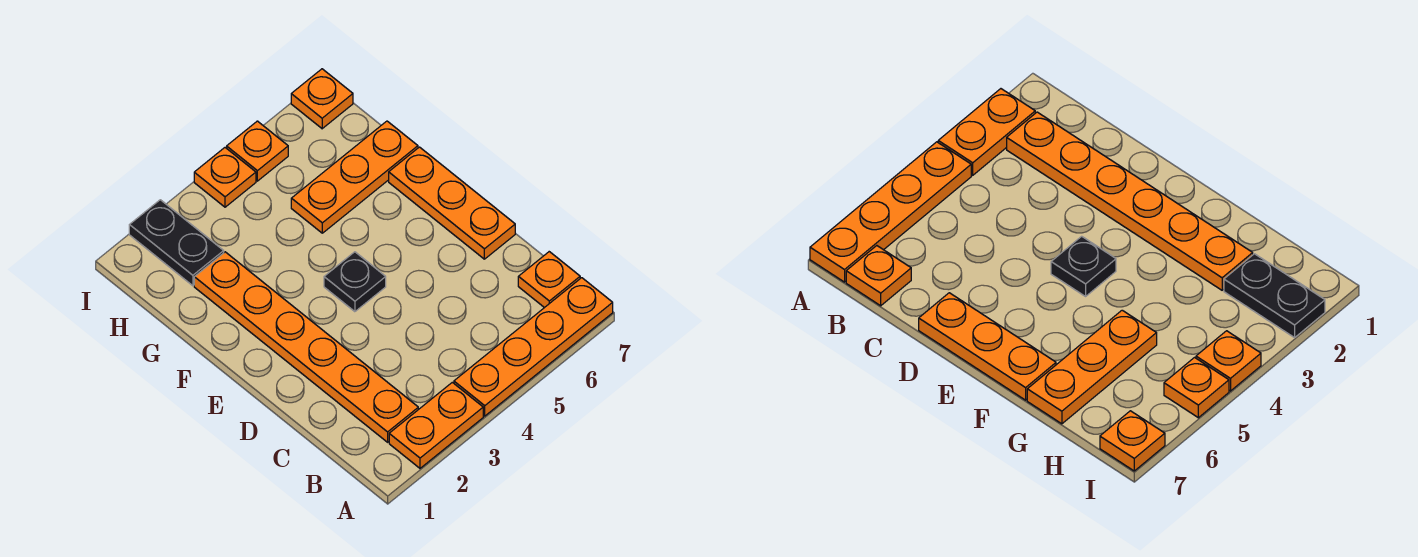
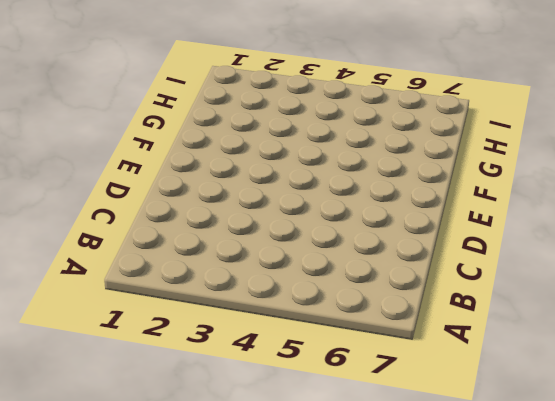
none -> orange plate A2:A3 level 1
none -> orange plate A4:A7 level 1

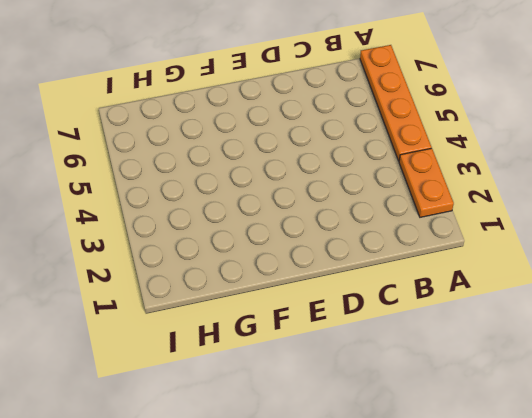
none -> orange plate B2:G2 level 1
none -> orange plate B7 level 1

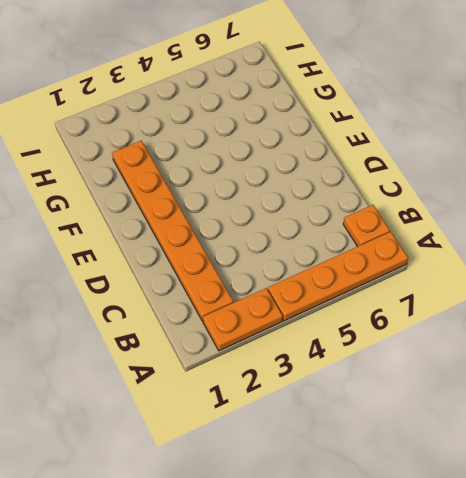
none -> orange plate D7:F7 level 1
none -> black plate E4 level 1

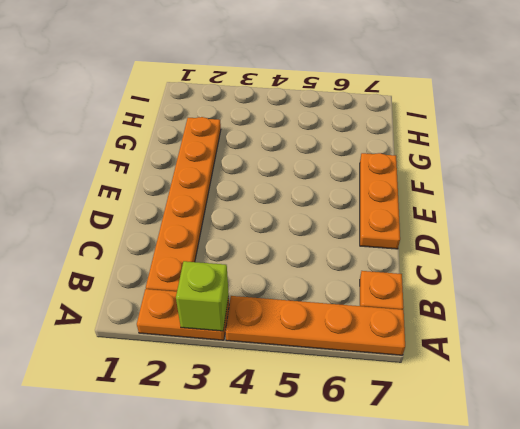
lime brick A3 level 2 -> none
none -> black plate E4 level 1
none -> orange plate G5:G7 level 1

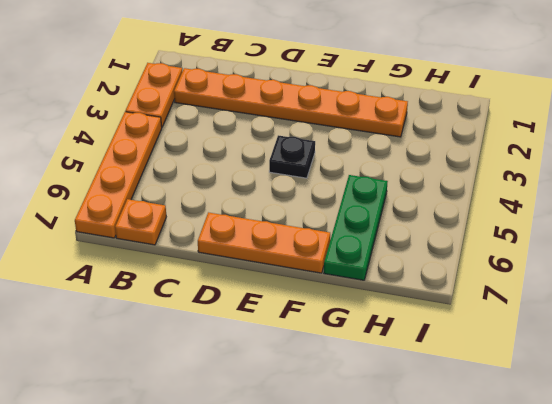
green plate G5:G7 level 1 -> orange plate G5:G7 level 1
none -> black plate H2:I2 level 1
none -> orange plate I4 level 1

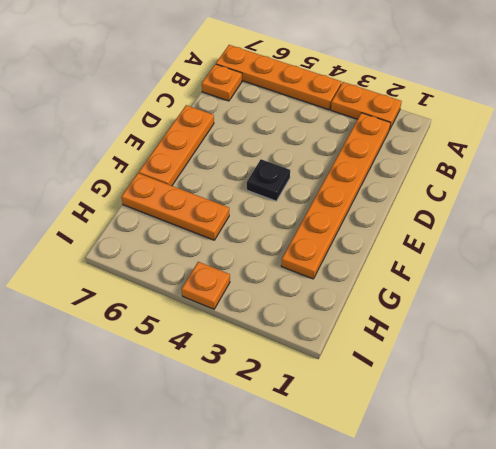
none -> black plate H2:I2 level 1
none -> orange plate I5 level 1

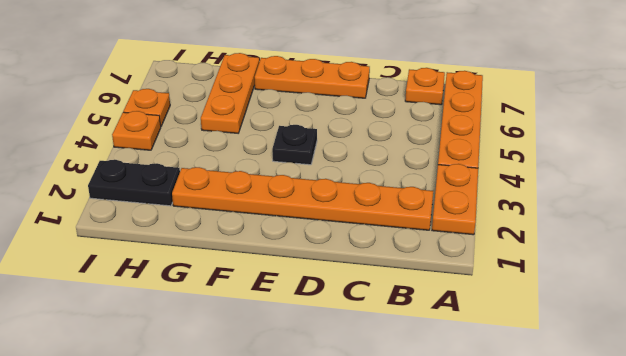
none -> orange plate I7 level 1

